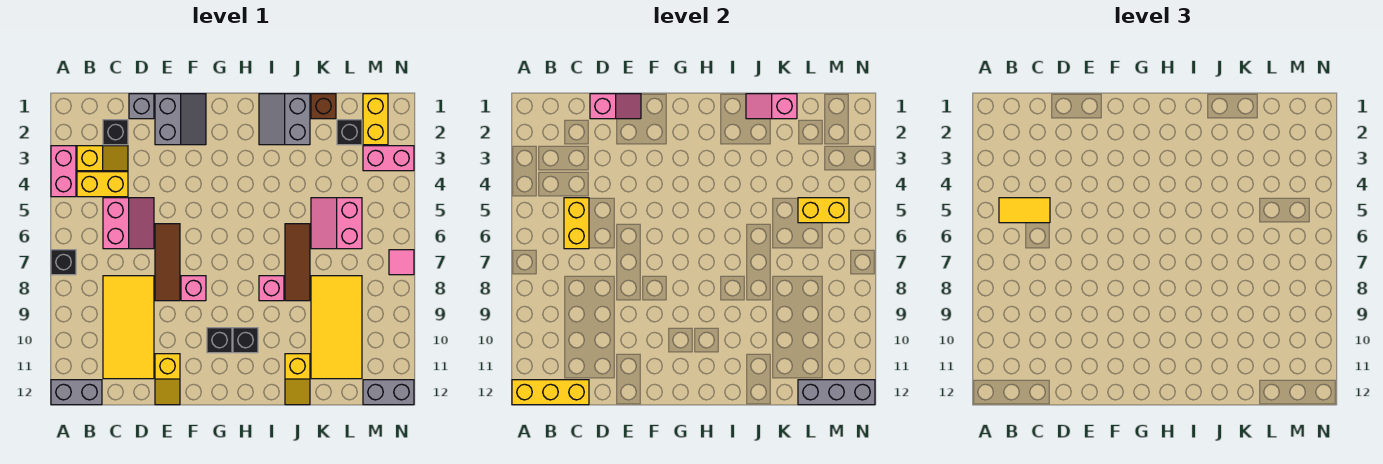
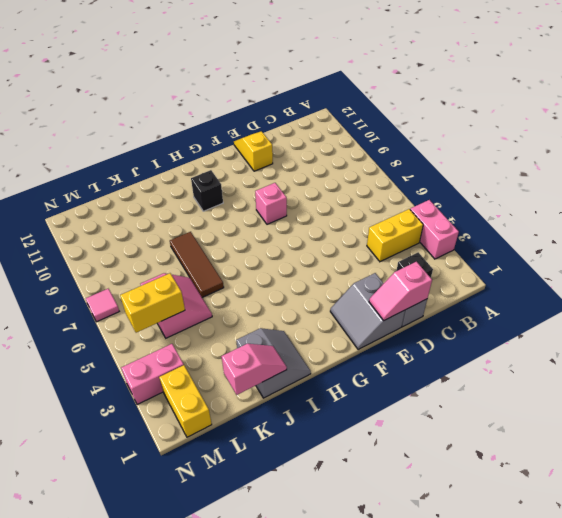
none -> black brick A7 level 1
none -> grey brick A12:B12 level 1
none -> yellow slope B3:C3 level 1 top B
none -> pink slope C5:D6 level 1 top C

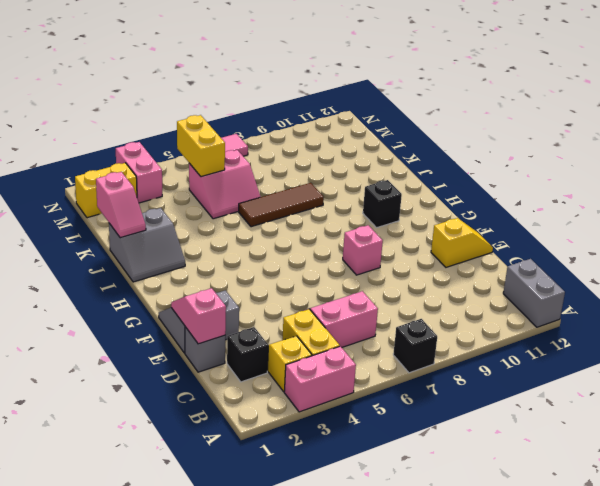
none -> yellow tile C8:D11 level 1
none -> brown tile E6:E8 level 1
none -> black brick G10 level 1
none -> pink brick I8 level 1

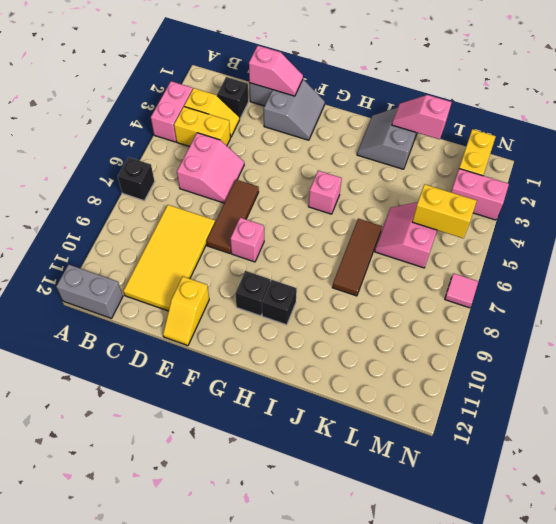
pink brick H5 level 1 -> pink brick I8 level 1
none -> yellow slope J11:J12 level 1 top 11
none -> brown brick K1 level 1
none -> yellow tile K8:L11 level 1
none -> black brick L2 level 1

